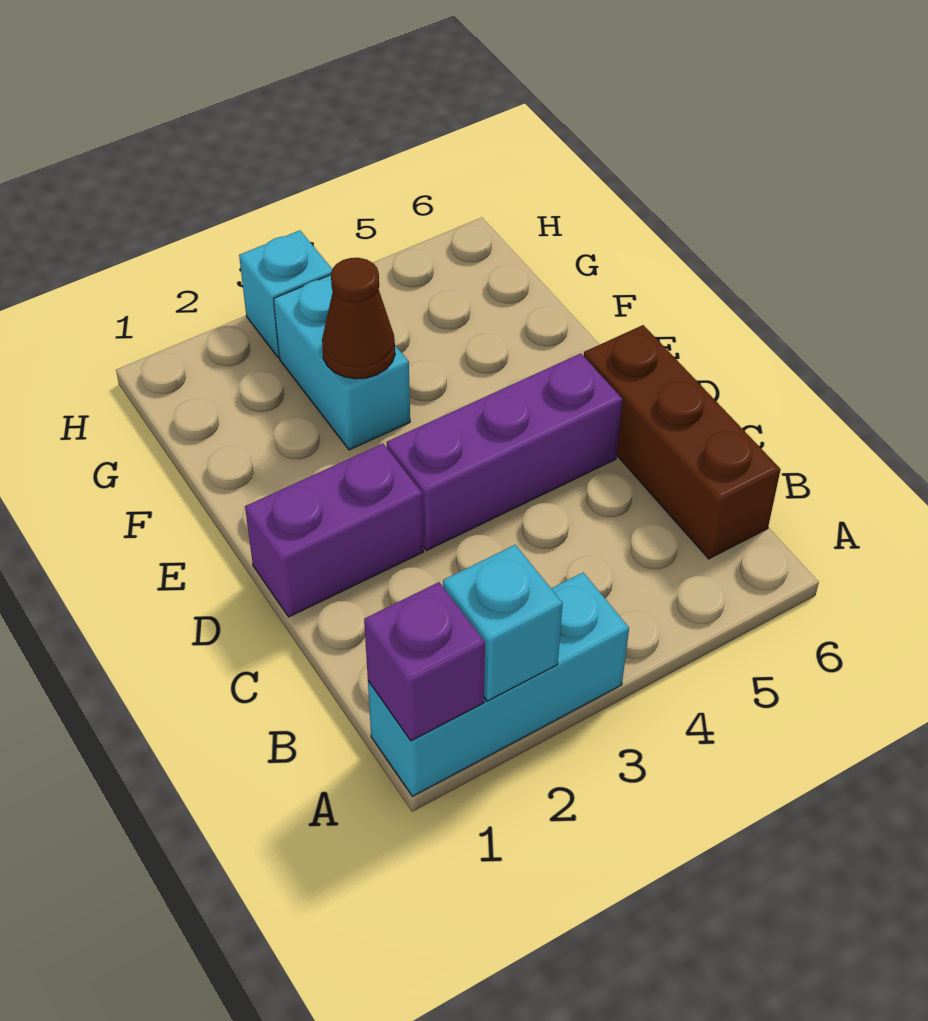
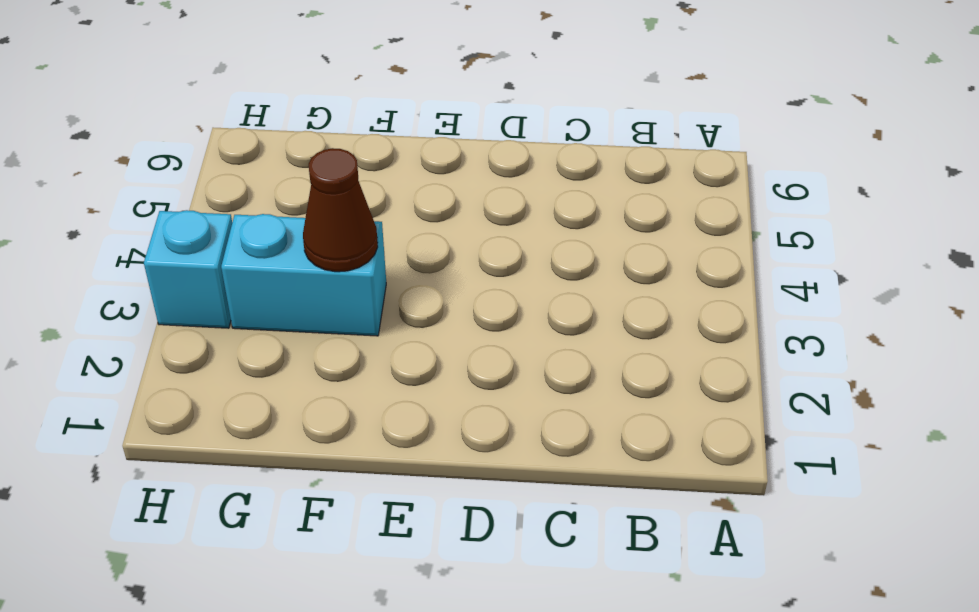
none -> cyan brick A1:A3 level 1
none -> brown brick B6:D6 level 1

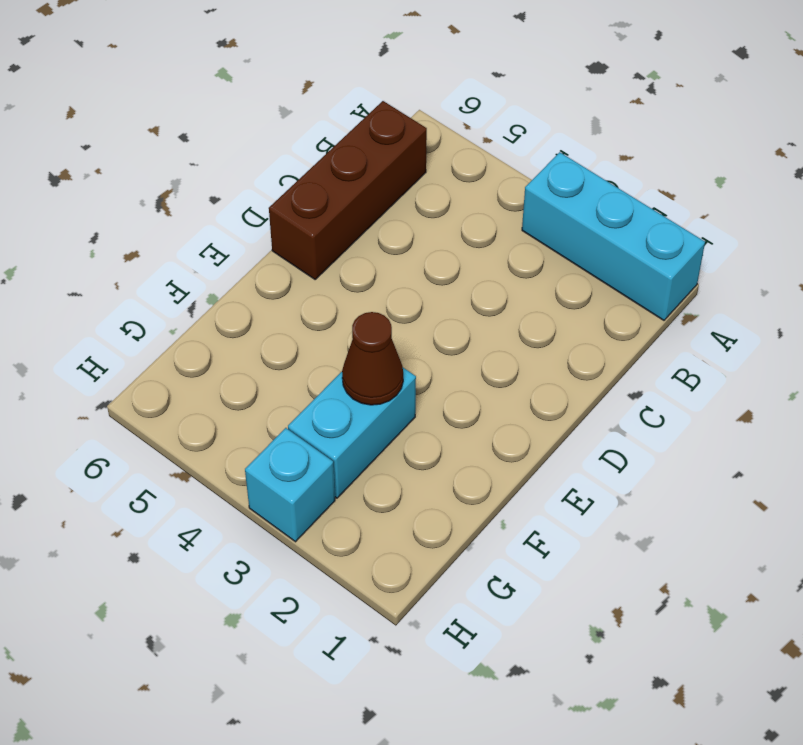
none -> purple brick D1:D2 level 1
none -> purple brick D3:D5 level 1

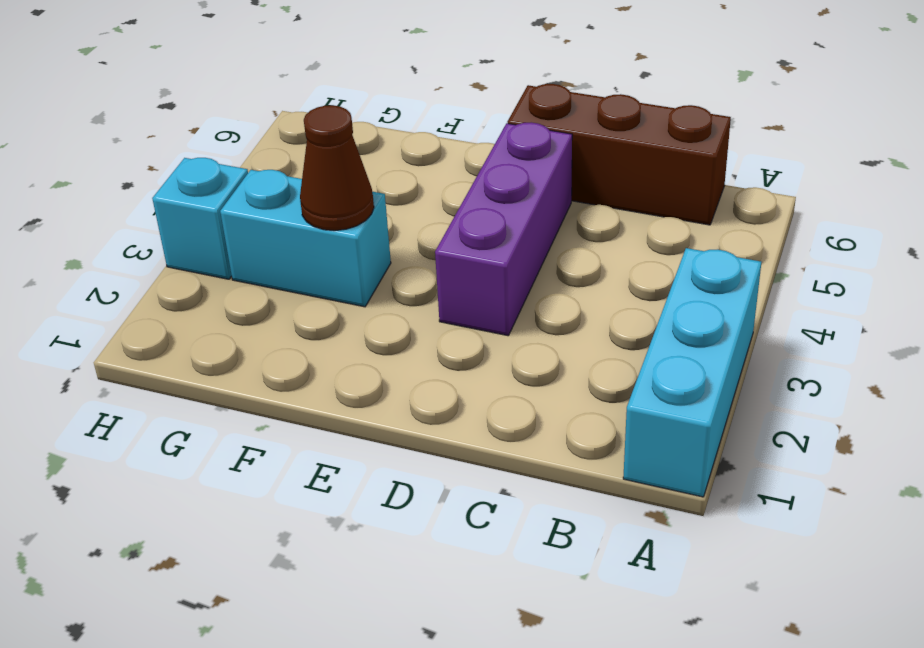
none -> purple brick D1:D2 level 1
none -> purple brick A1 level 2

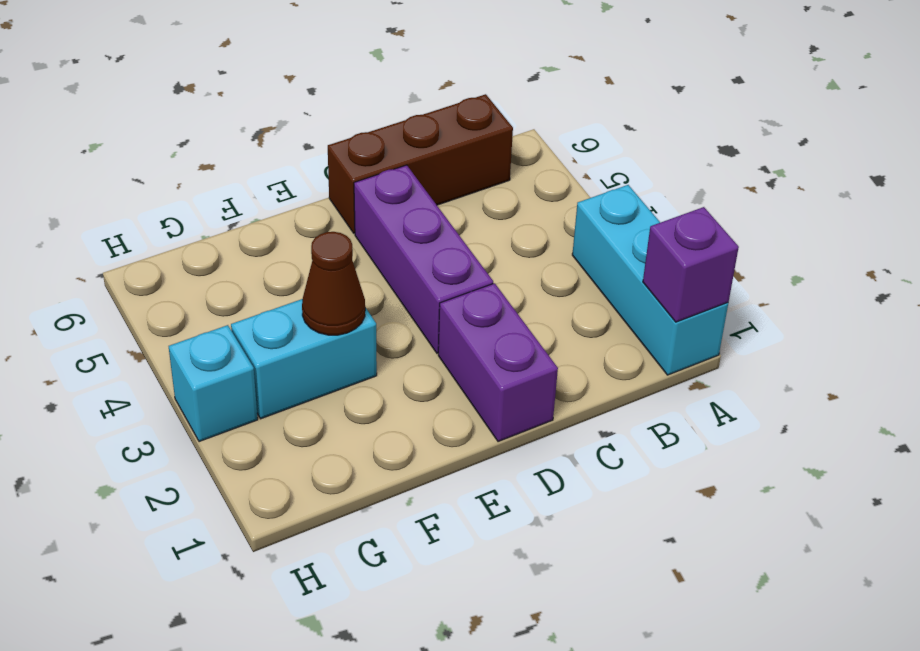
none -> cyan brick A2 level 2

